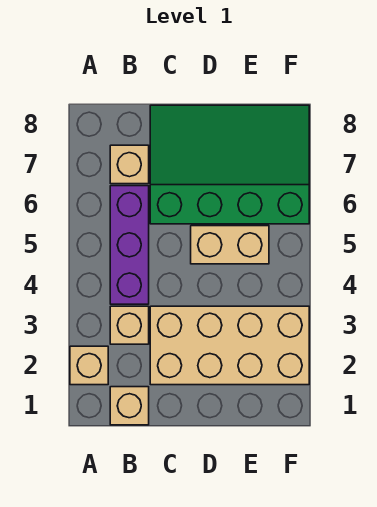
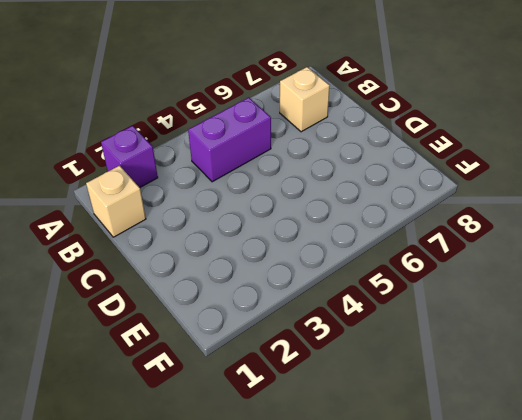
purple brick A2 level 1 -> tan brick A2 level 1
purple brick B4:B5 level 1 -> purple brick B4:B6 level 1
none -> tan brick B3 level 1
none -> tan brick C2:F3 level 1

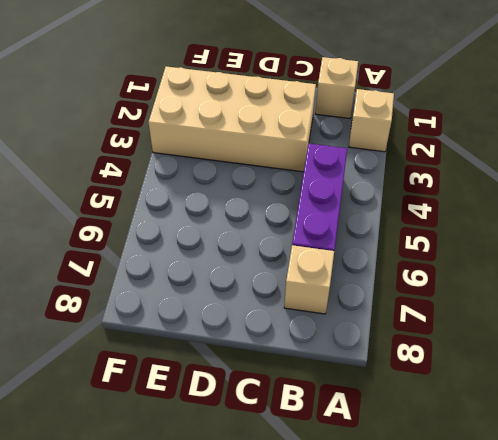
none -> tan brick B3 level 1
none -> green slope C6:F8 level 1 top 6

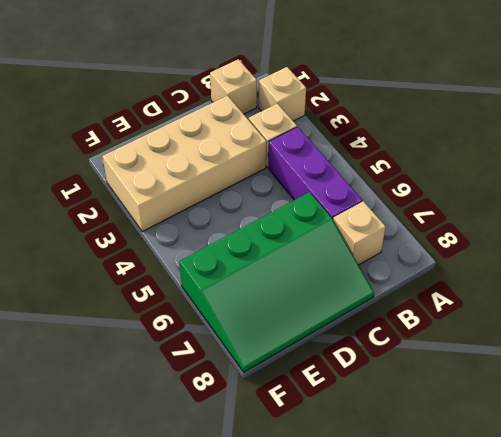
none -> tan brick D5:E5 level 1

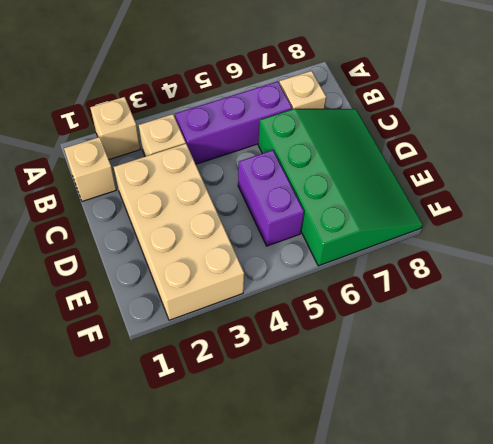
purple brick D5:E5 level 1 -> tan brick D5:E5 level 1

